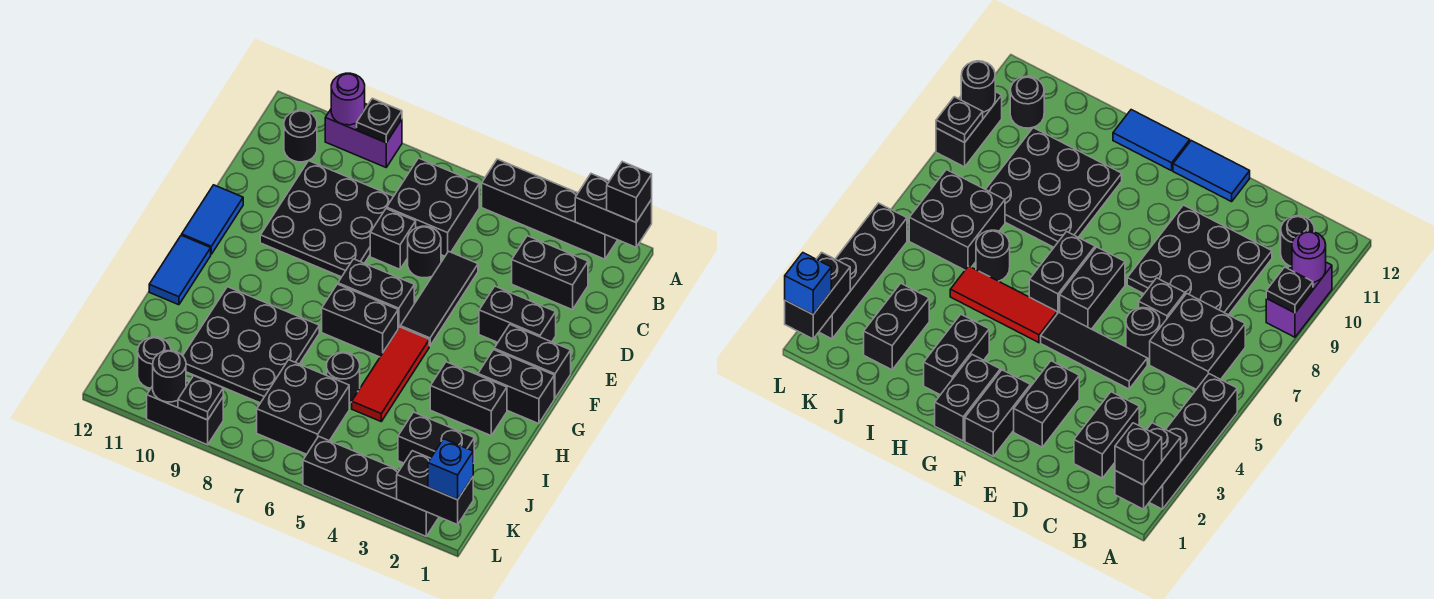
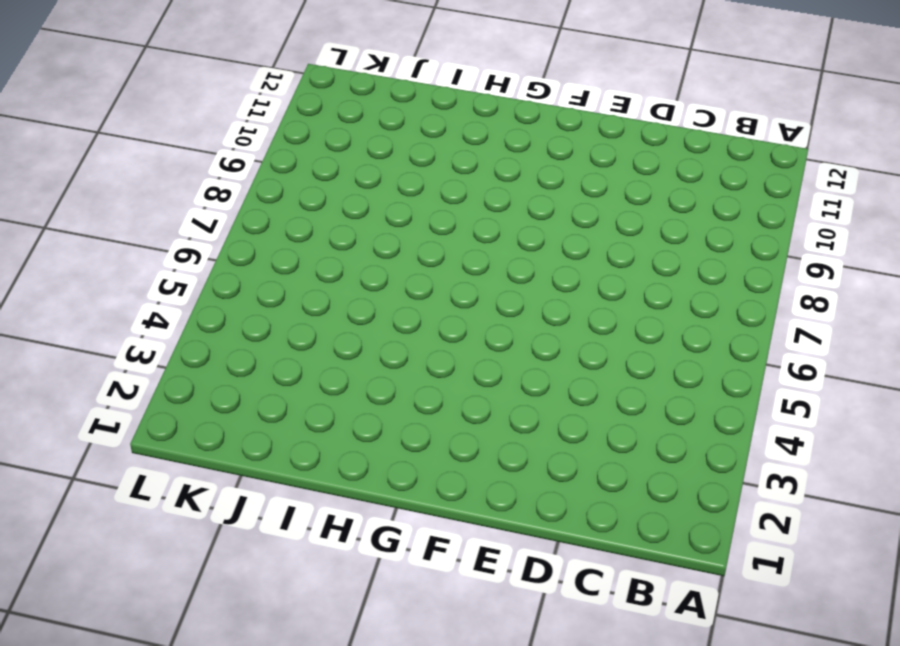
none -> black brick A2:A5 level 1
none -> purple brick A9:A10 level 1
none -> black brick B6:C7 level 1
none -> black round brick B11 level 1

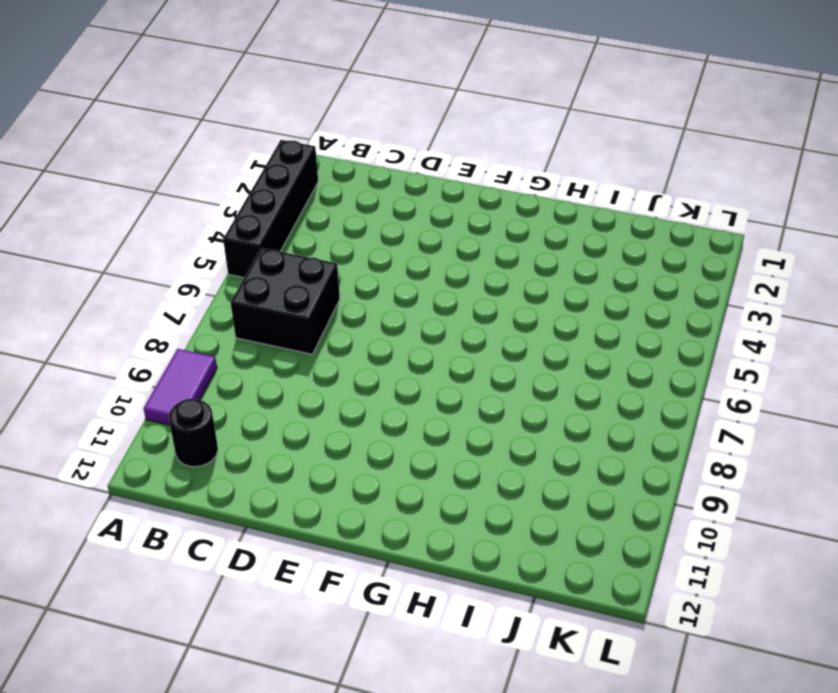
purple tile A9:A10 level 1 -> purple brick A9:A10 level 1
none -> black brick C2:C3 level 1
none -> black plate C8:E10 level 1
none -> black tile D5:F5 level 1
none -> black round brick D6 level 1

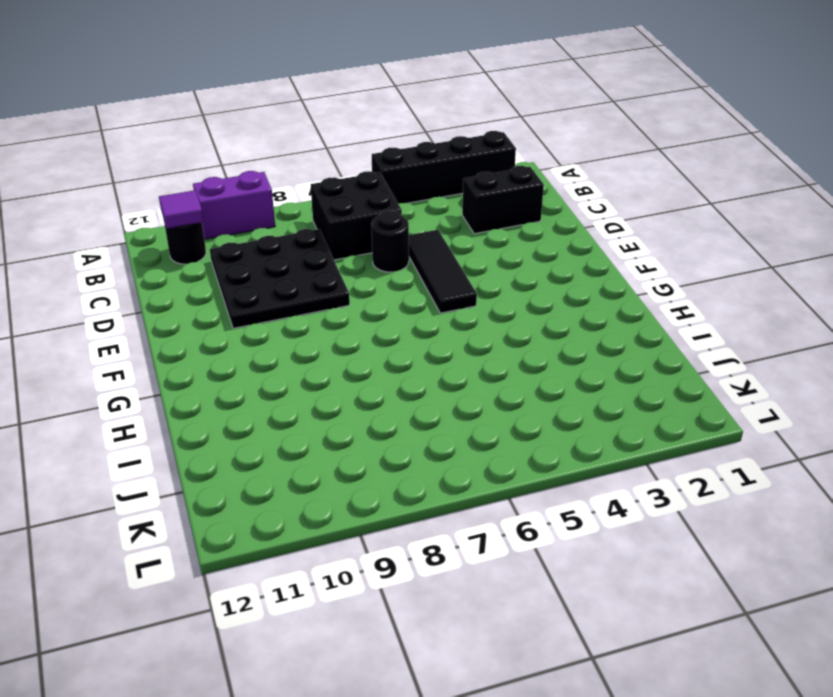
purple tile B11 level 2 -> none
none -> black brick D7 level 1
none -> black brick E2:E3 level 1
none -> blue tile E12:F12 level 1
none -> black brick F1:F2 level 1

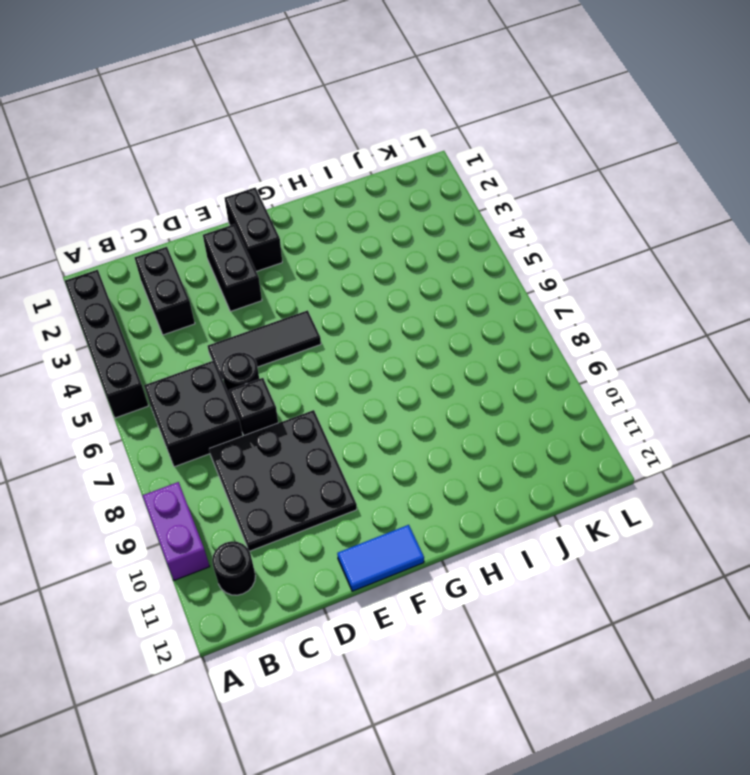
none -> black brick F6:F7 level 1
none -> black brick G1:G2 level 1
none -> red tile G5:I5 level 1
none -> black brick G6:G7 level 1

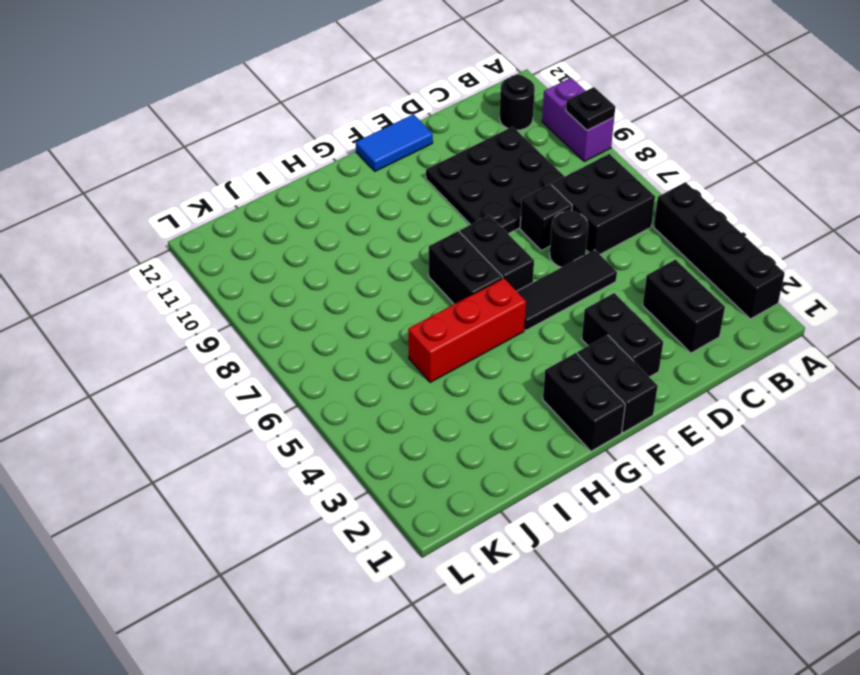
red brick G5:I5 level 1 -> red tile G5:I5 level 1
none -> blue tile G12:H12 level 1
none -> black brick H2:H3 level 1
none -> black plate H8:J10 level 1
none -> black round brick I6 level 1

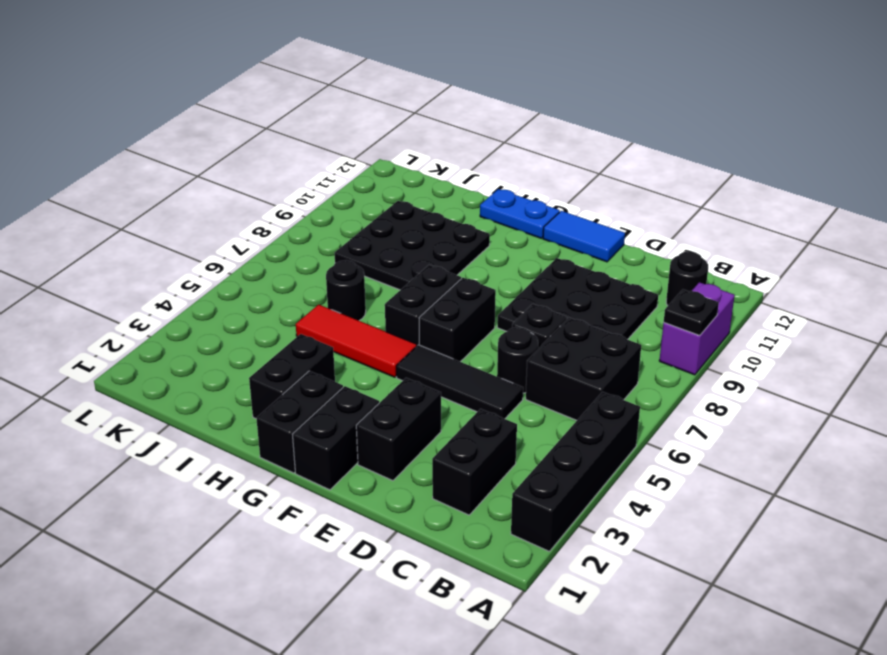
blue plate G12:H12 level 1 -> blue tile G12:H12 level 1
none -> black brick J2:J3 level 1
none -> black brick J6:K7 level 1
none -> black round brick K11 level 1
none -> black brick L2:L5 level 1

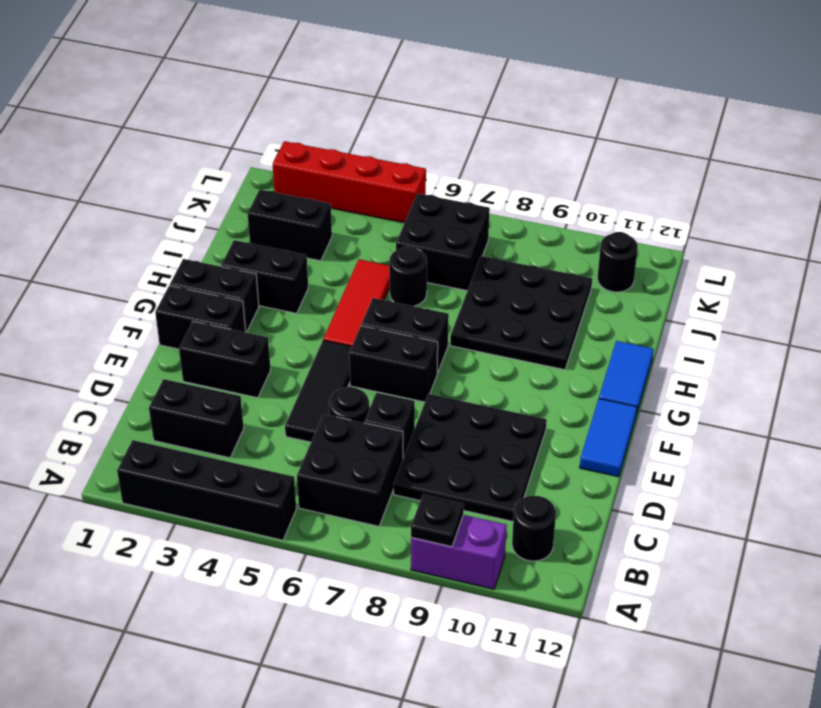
red brick L2:L5 level 1 -> black brick L2:L5 level 1
none -> black brick L9:L10 level 1
none -> black brick A1:A2 level 2
none -> purple round brick A10 level 2
none -> black brick L1:L2 level 2

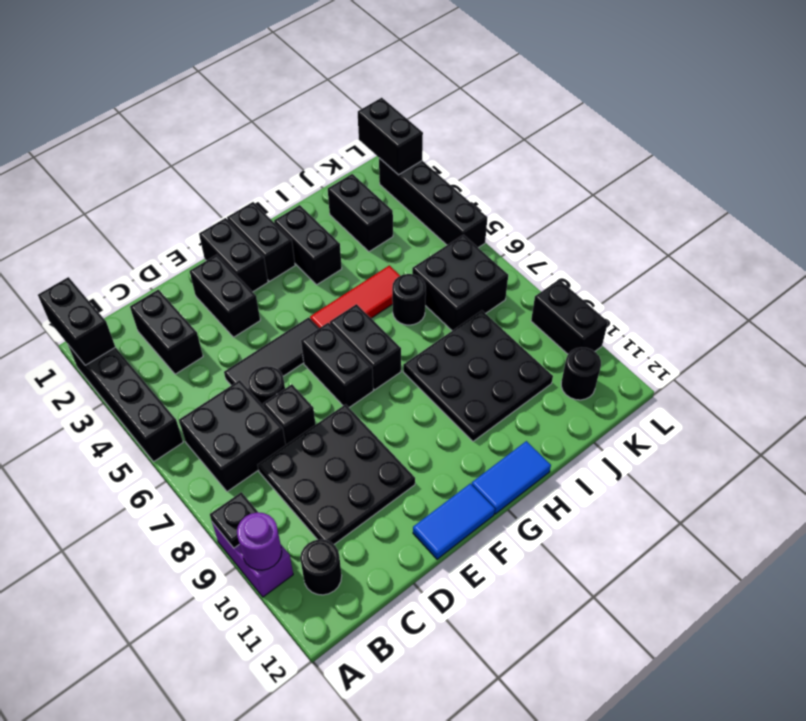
none -> black plate L9 level 2
none -> black round brick L10 level 2
none -> black brick A1 level 3
none -> blue brick L1 level 3

